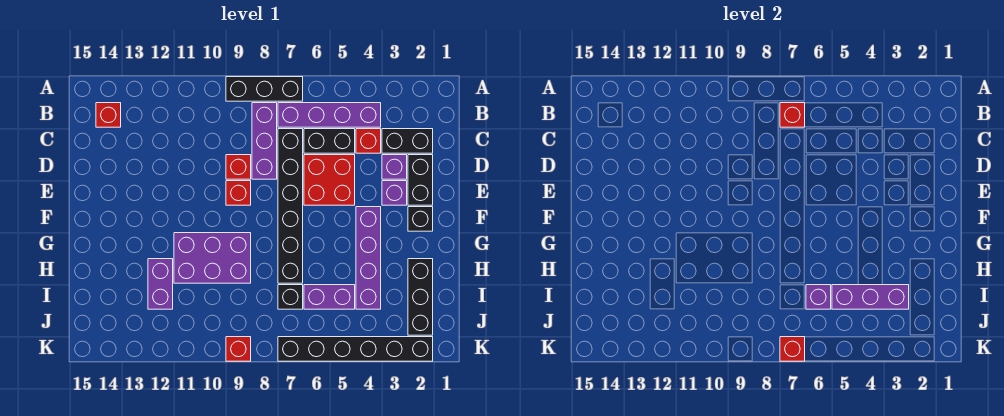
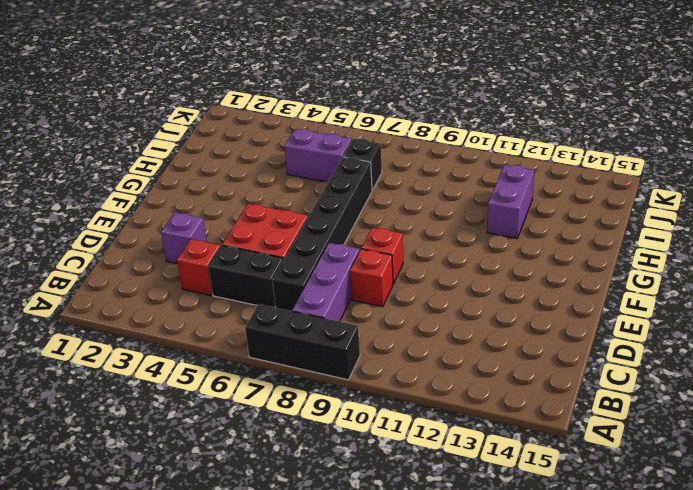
none -> purple brick B4:B7 level 1
none -> red brick B14 level 1
none -> black brick C2:C3 level 1

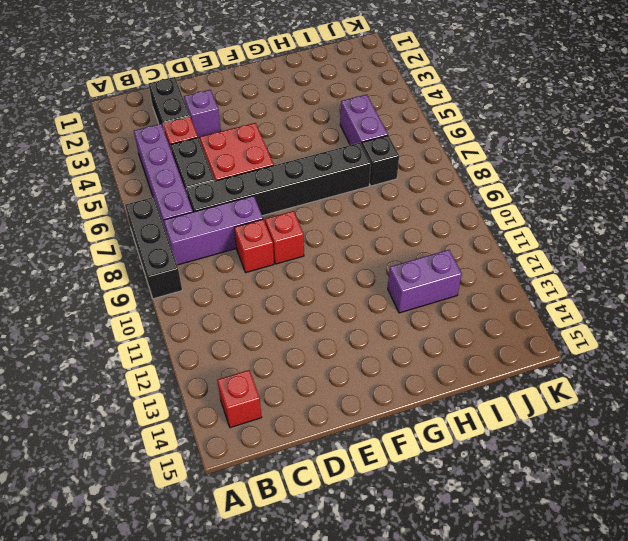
none -> black brick D2:E2 level 1
none -> purple brick E3 level 1
none -> black brick F2 level 1

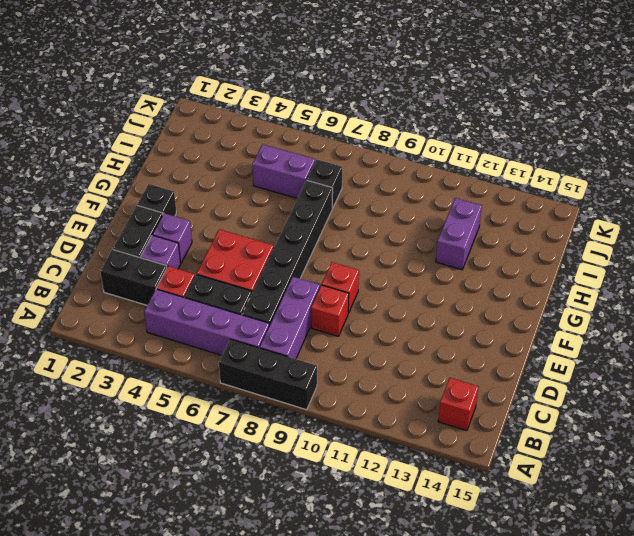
none -> purple brick F4:I4 level 1
none -> purple brick G9:H11 level 1
none -> black brick H2:J2 level 1

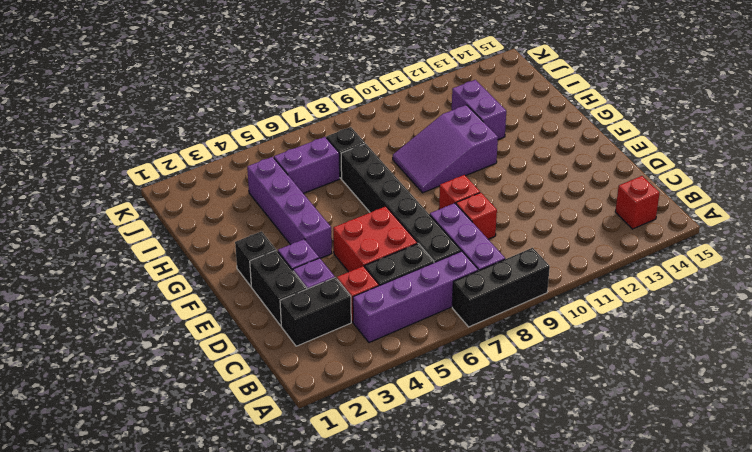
purple slope G9:H11 level 1 top 11 -> purple brick G9:H11 level 1
none -> black brick H2:J2 level 1
none -> black brick K2:K7 level 1
none -> red brick K9 level 1

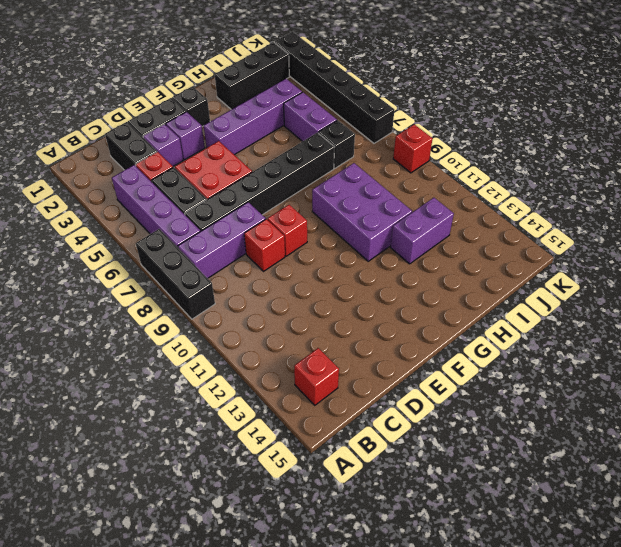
none -> red brick B7 level 2
none -> purple brick I3:I5 level 2
none -> purple brick I6 level 2

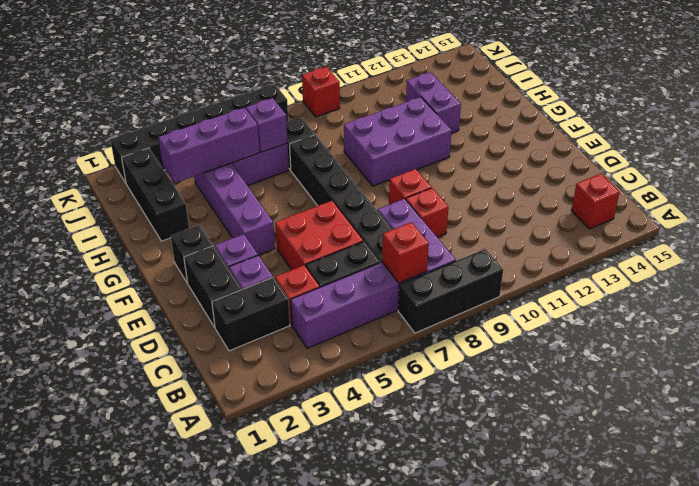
none -> red brick K7 level 2

